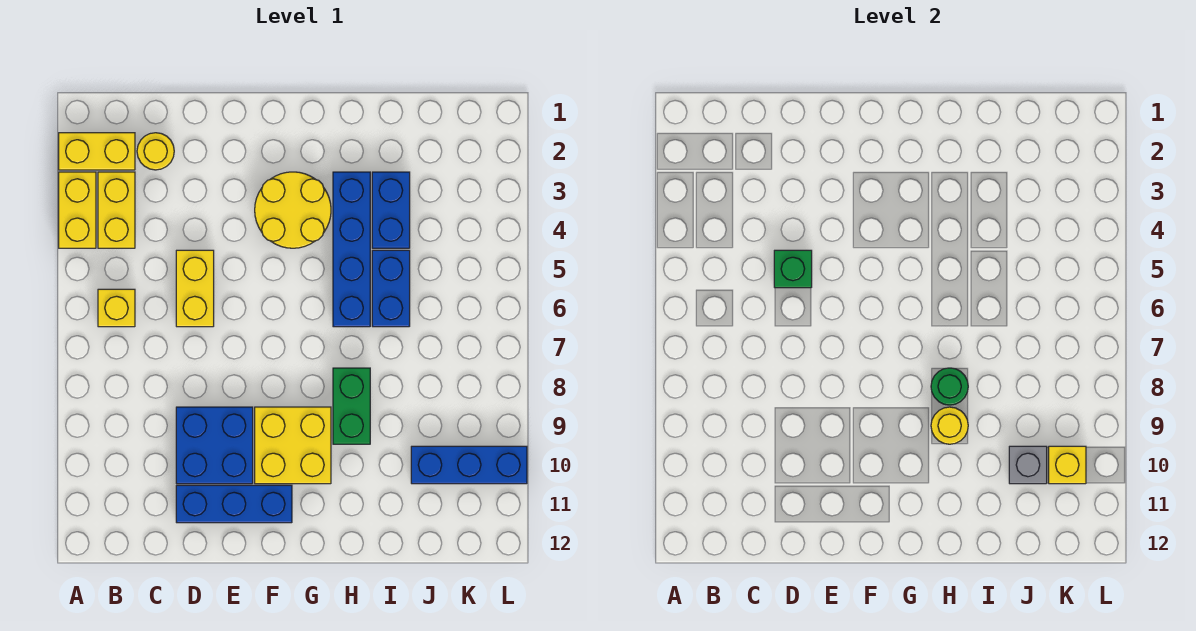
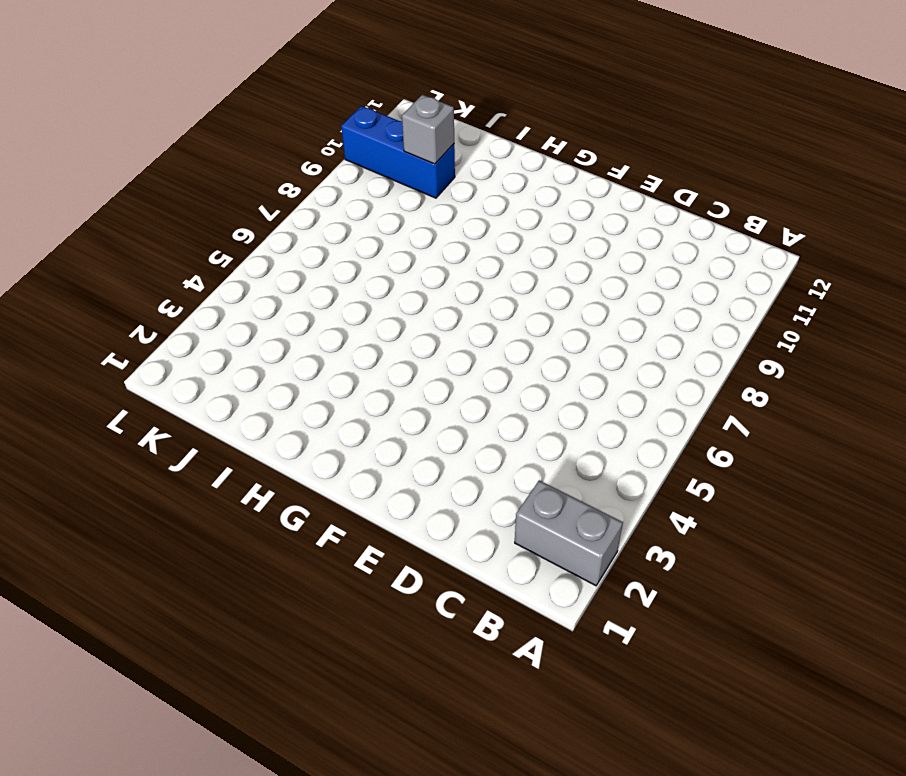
grey brick A2:B2 level 1 -> yellow brick A2:B2 level 1
none -> yellow brick A3:A4 level 1
none -> yellow brick B3:B4 level 1
none -> yellow brick B6 level 1

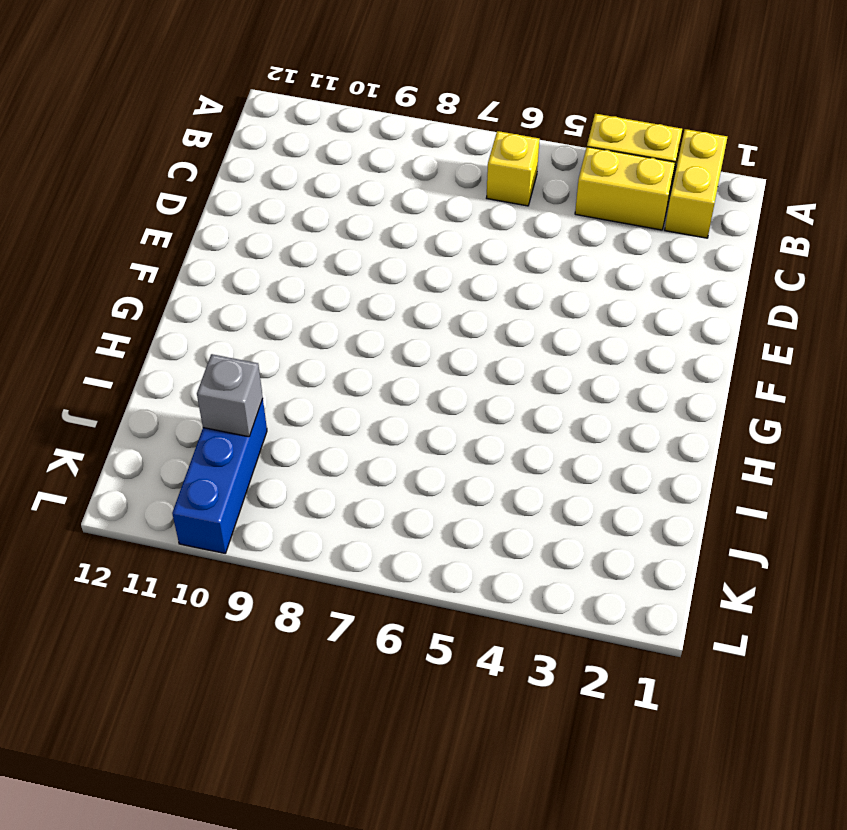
none -> yellow round brick C2 level 1
none -> yellow brick D5:D6 level 1
none -> blue brick D9:E10 level 1

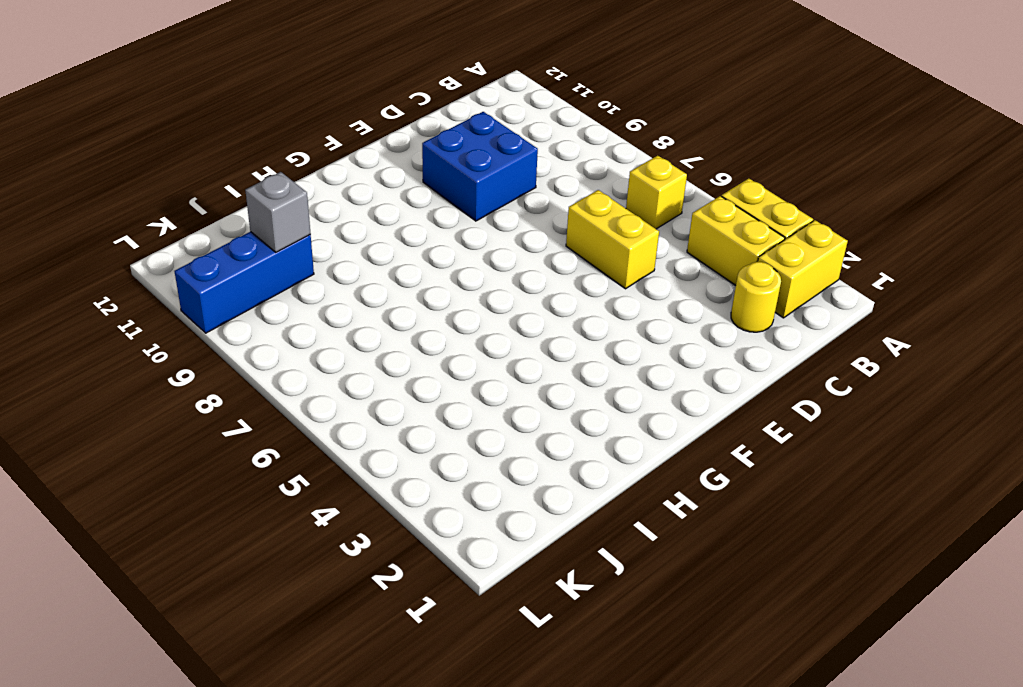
none -> blue brick D11:F11 level 1
none -> yellow round brick F3:G4 level 1
none -> yellow brick F9:G10 level 1

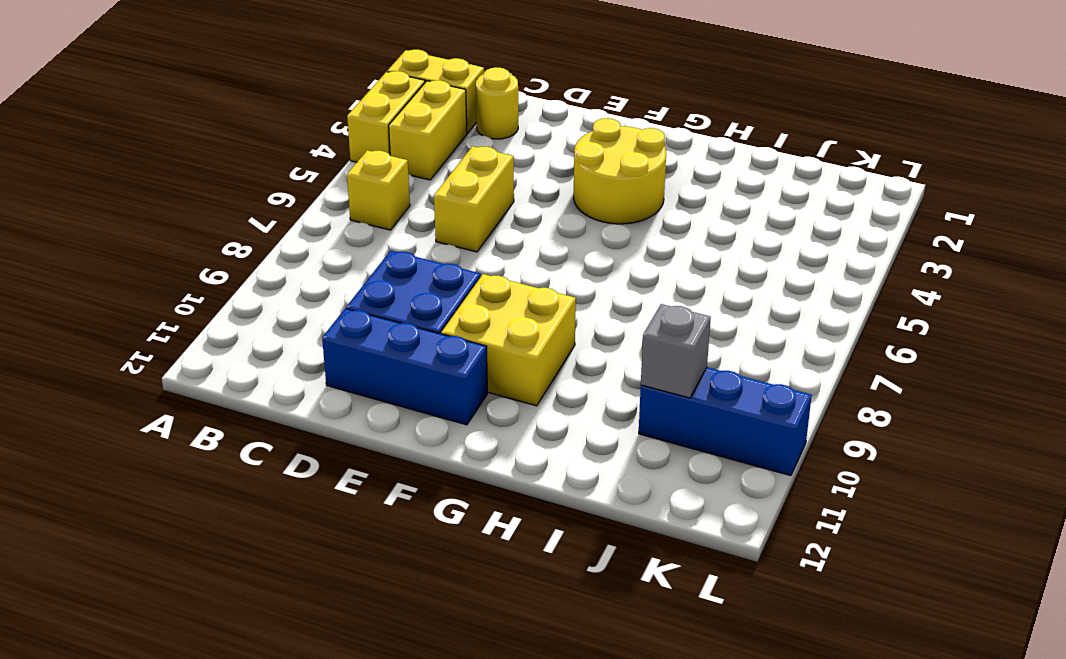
none -> blue brick H3:H6 level 1
none -> green brick H8:H9 level 1
none -> blue brick I3:I4 level 1

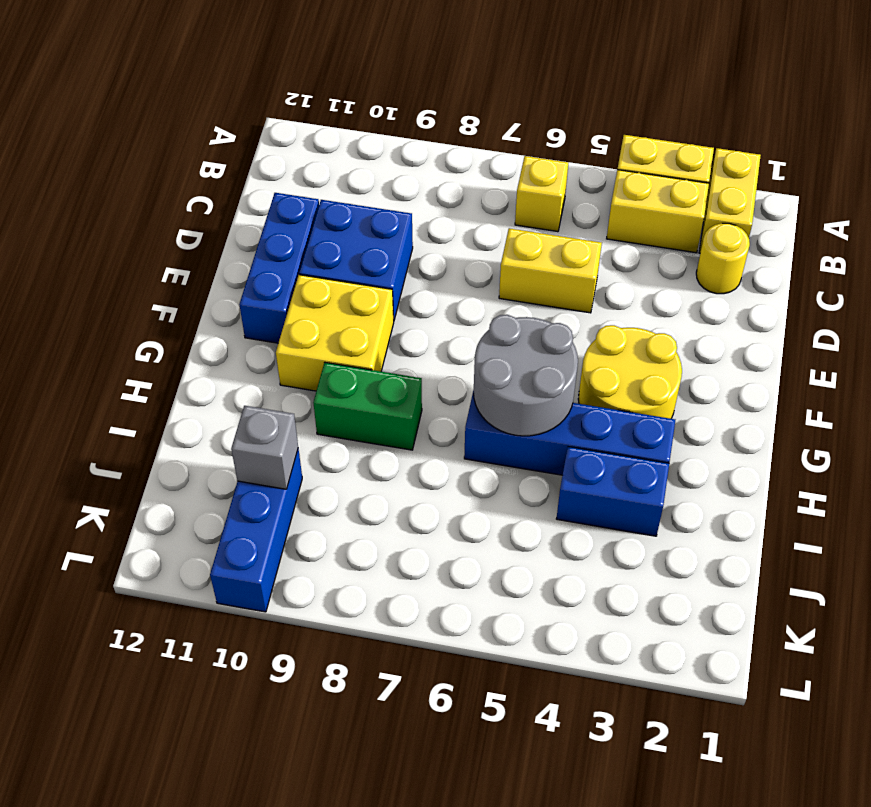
grey round brick G5:H6 level 2 -> none
none -> blue brick I5:I6 level 1
none -> green brick D5 level 2
none -> green round brick H8 level 2

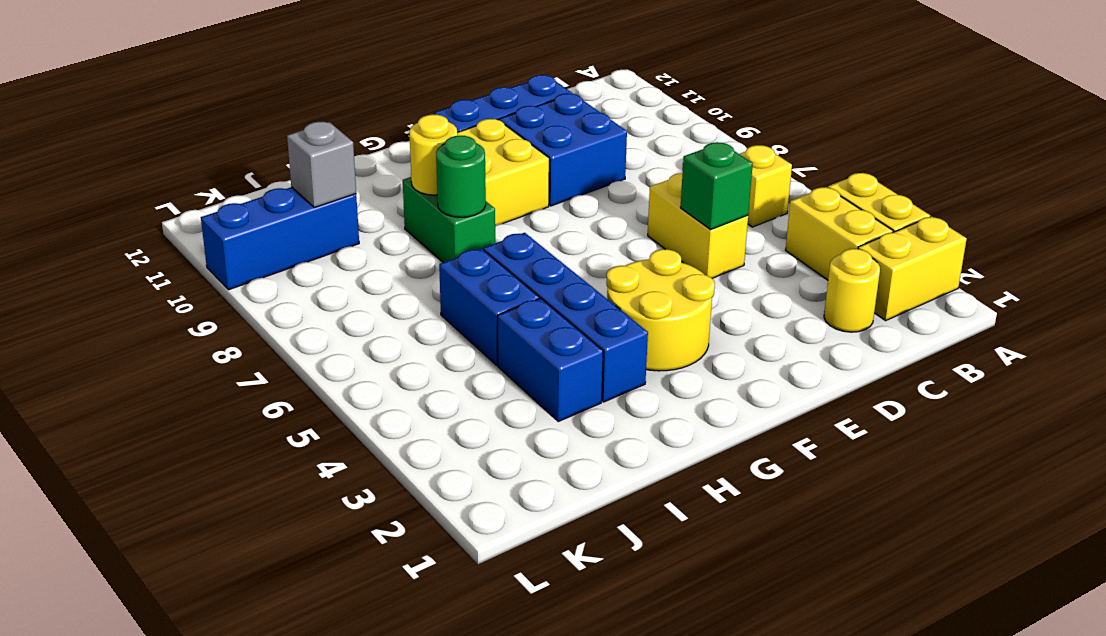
none -> yellow brick K10 level 2

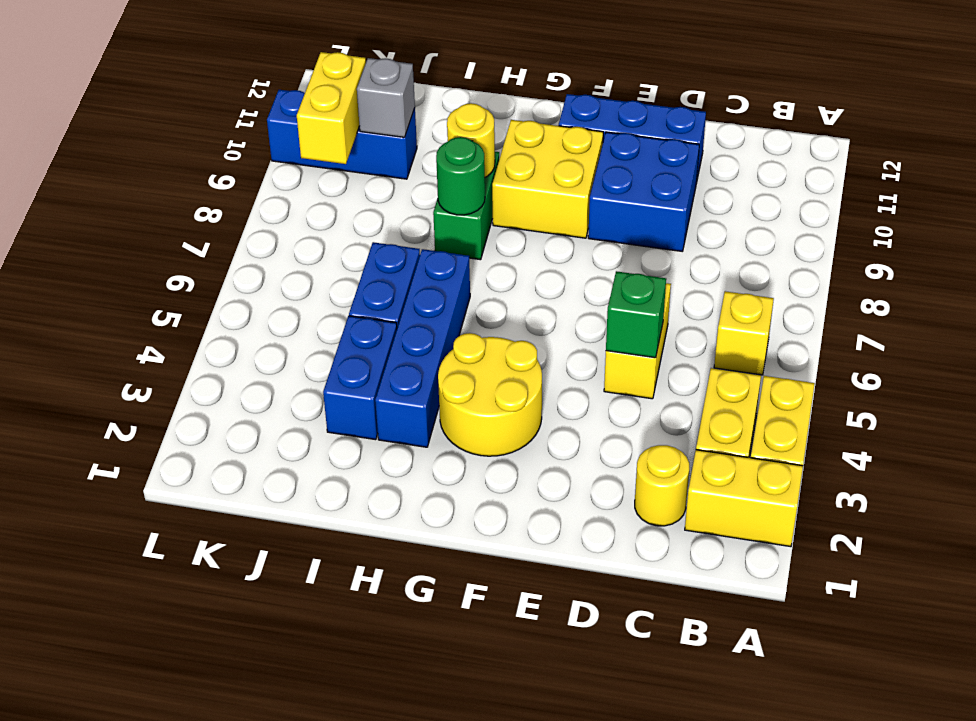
yellow brick K9:K10 level 2 -> yellow brick K10 level 2

